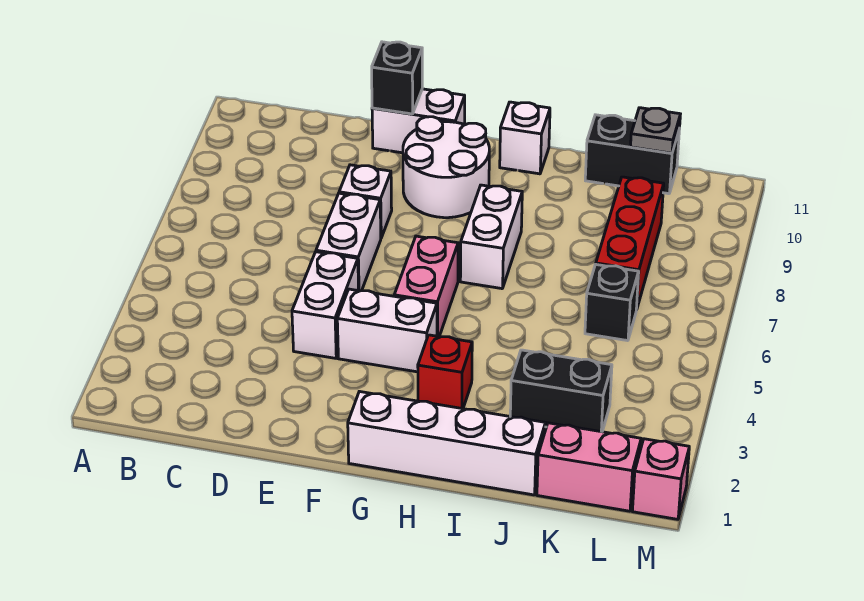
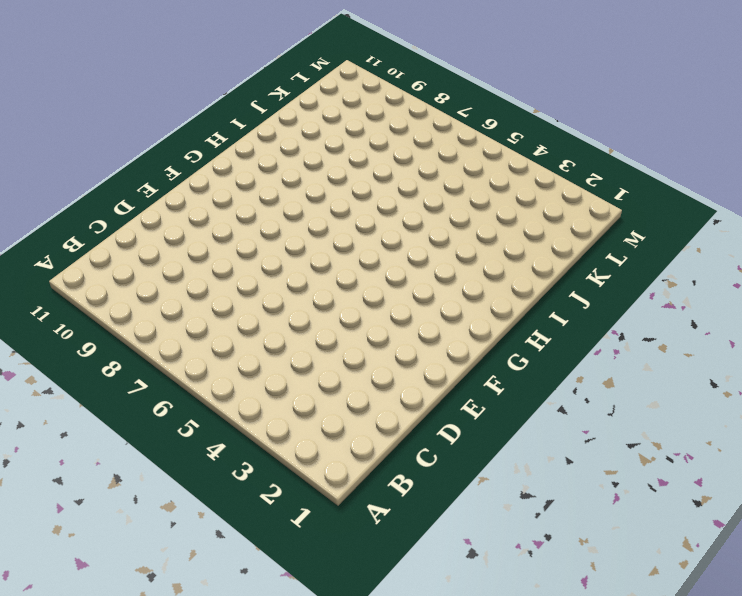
none -> white brick E4:E5 level 1
none -> white brick E6:E7 level 1
none -> white brick E8 level 1

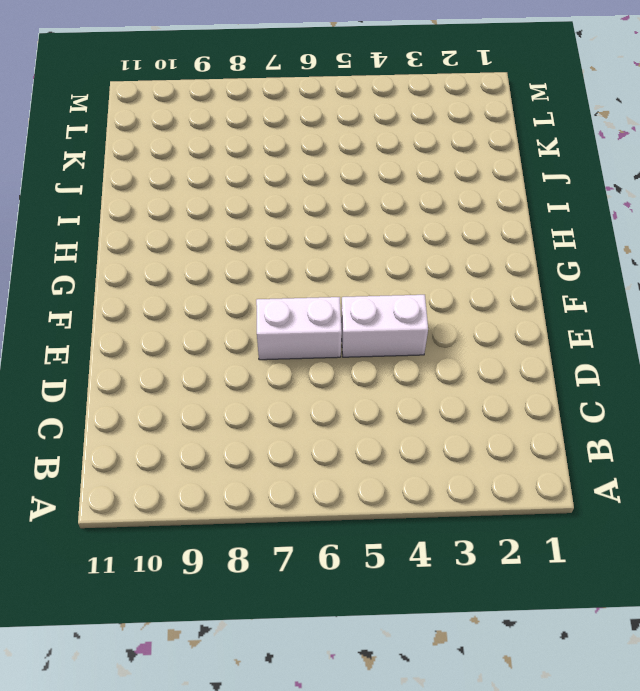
none -> white brick E8 level 1
none -> white brick E11:F11 level 1
none -> white brick F4:G4 level 1

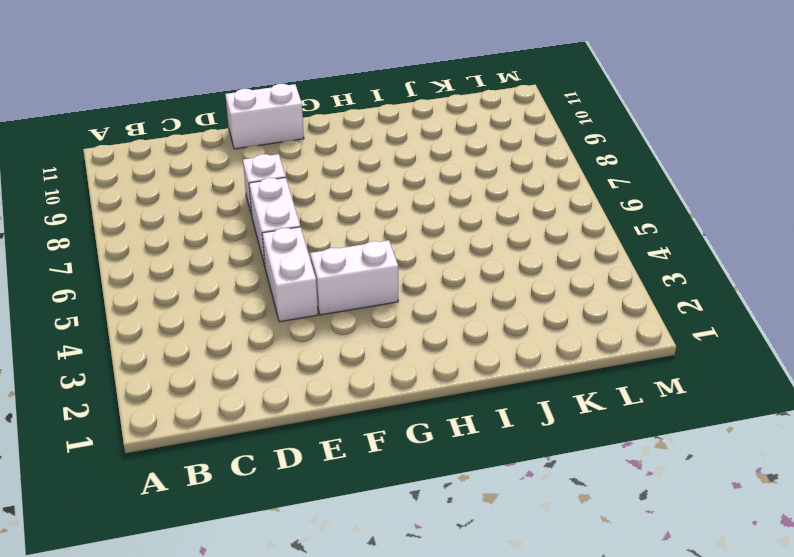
none -> white round brick F9:G10 level 1
none -> white brick G1:J1 level 1
none -> pink brick G5:G6 level 1

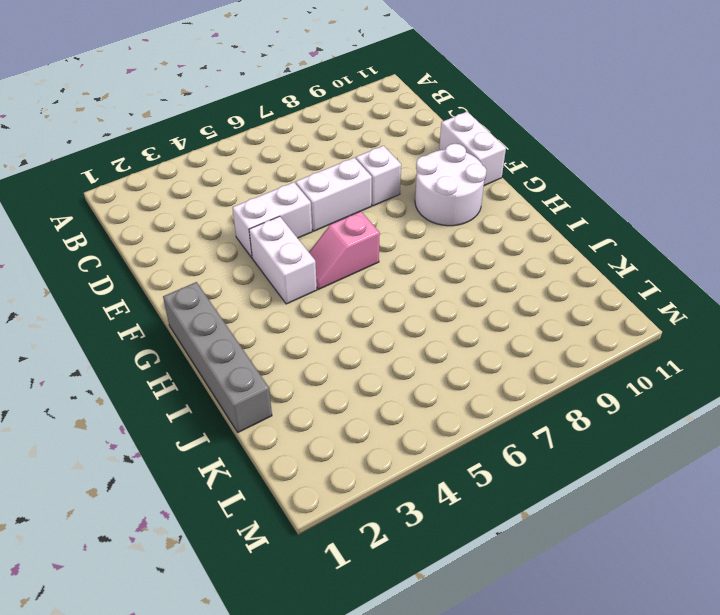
grey brick G1:J1 level 1 -> white brick G1:J1 level 1
pink slope G5:G6 level 1 top 6 -> pink brick G5:G6 level 1
none -> red brick H3 level 1
none -> white brick H7:H8 level 1
none -> white brick H11 level 1

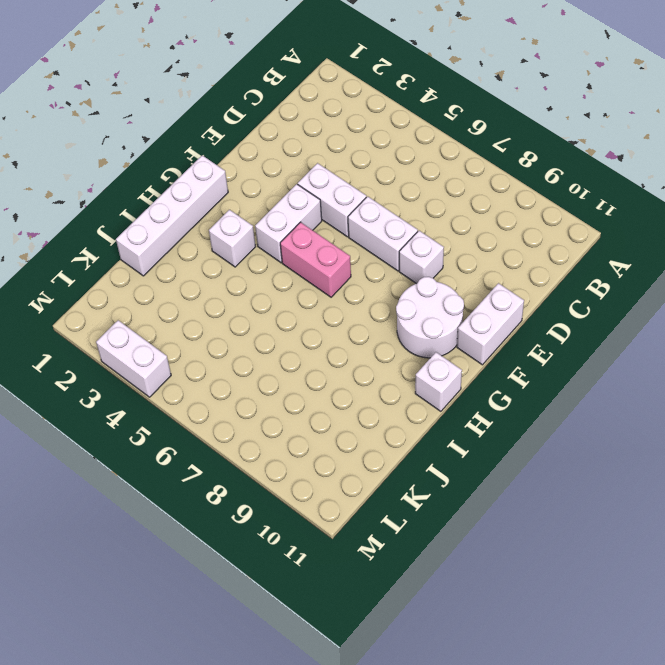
white brick H3 level 1 -> red brick H3 level 1
white brick M3:M4 level 1 -> white brick H7:H8 level 1
none -> black brick J3:K3 level 1
none -> black brick J11:K11 level 1
none -> pink brick K1:L1 level 1

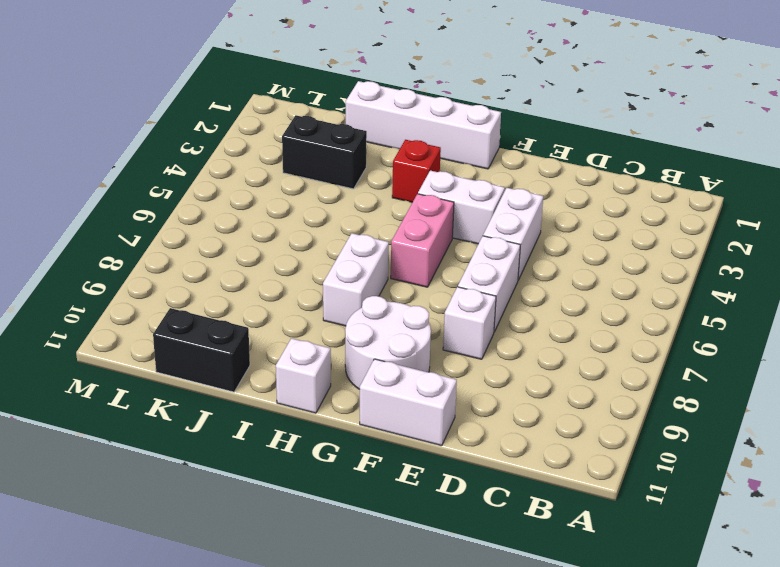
none -> pink brick K1:L1 level 1
none -> black brick K6 level 1
none -> red brick K7:K9 level 1

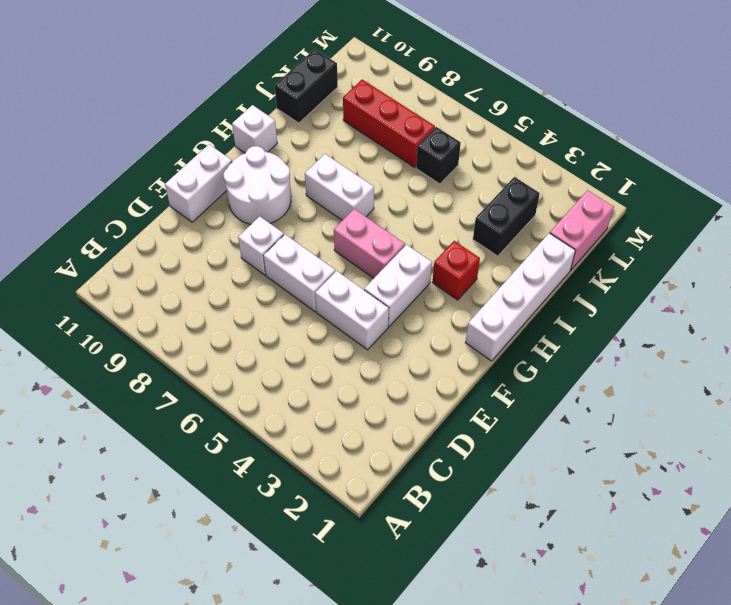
none -> pink brick M1 level 1
none -> black brick E11 level 2
none -> grey plate K11 level 2

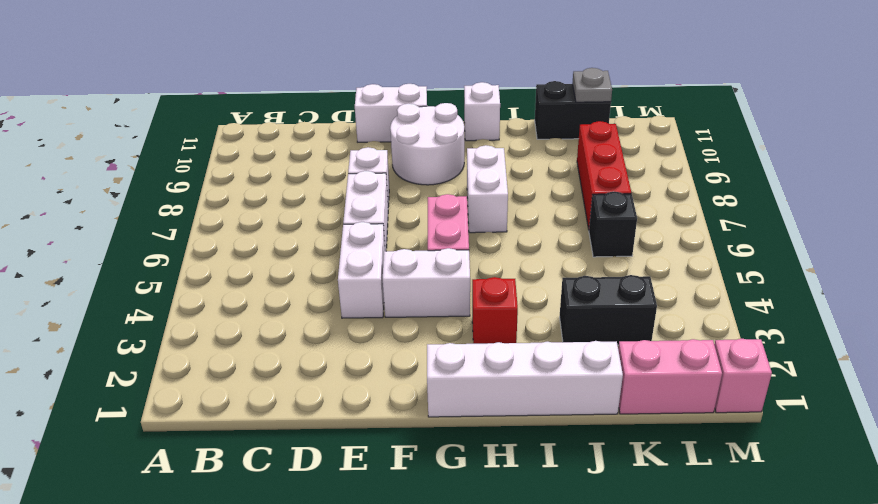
none -> black brick E11 level 2

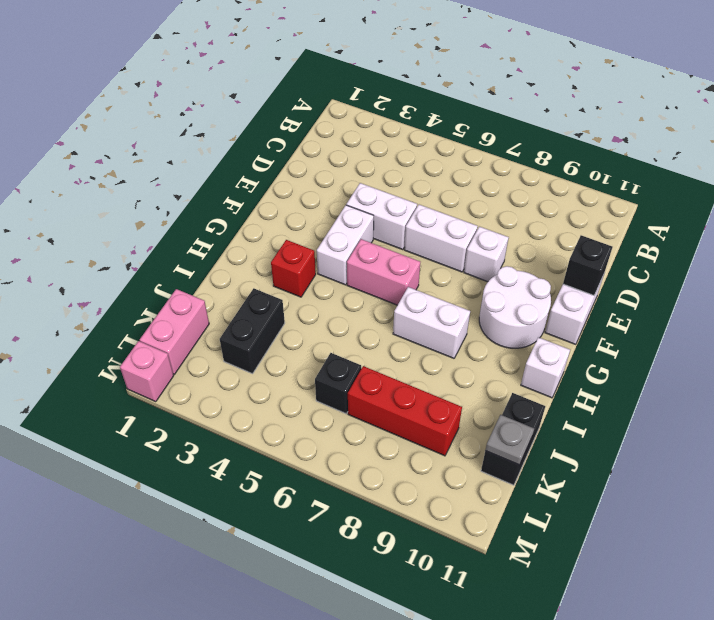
none -> white brick G1:J1 level 1

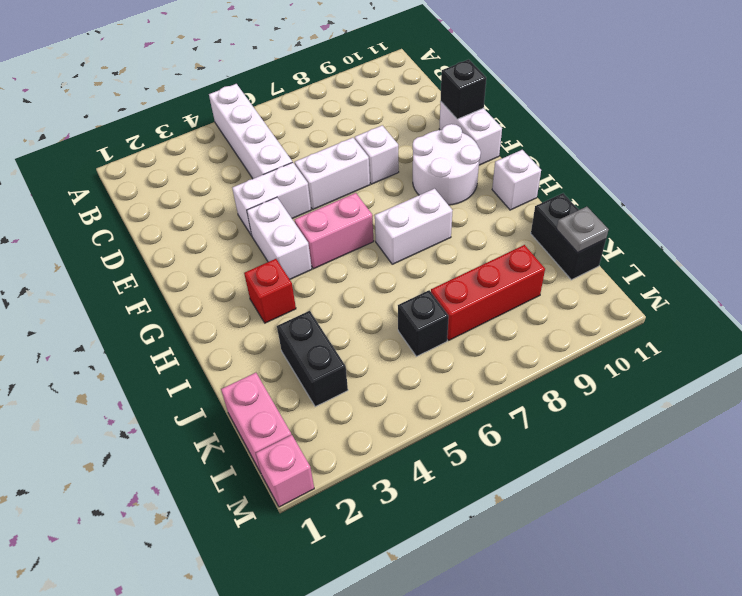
white brick A5:D5 level 1 -> white brick G1:J1 level 1

